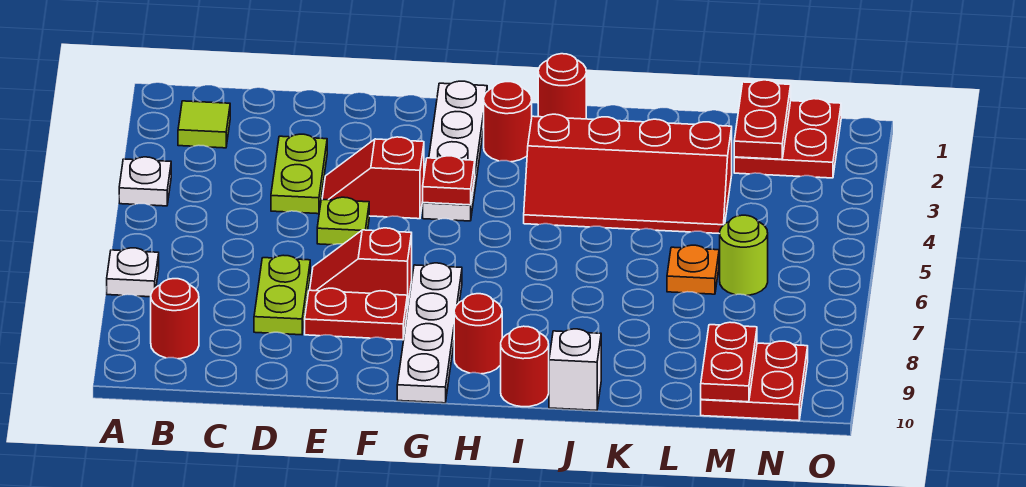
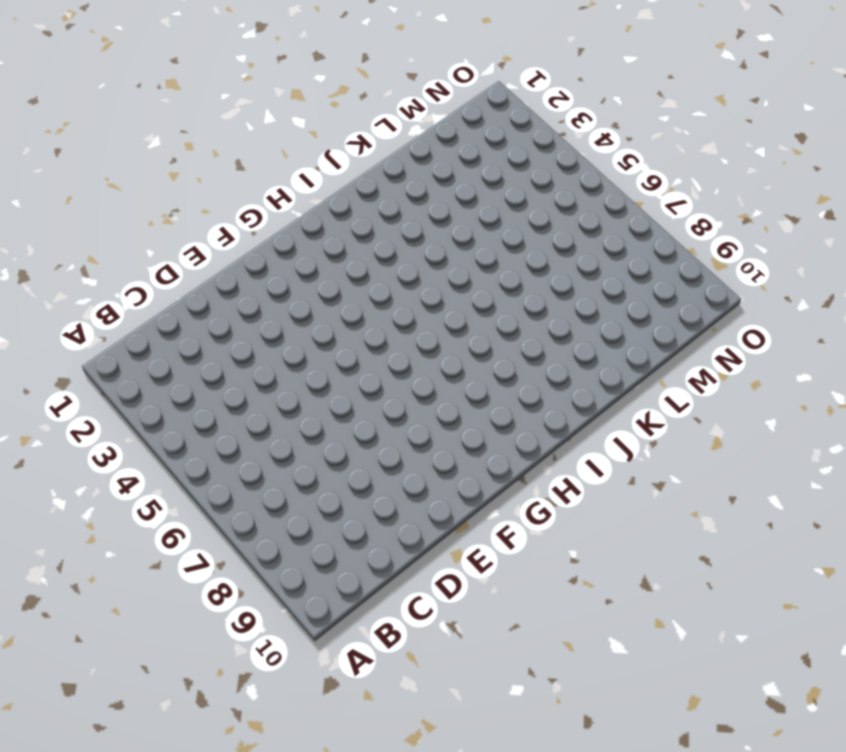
none -> white plate A4 level 1
none -> white plate A7 level 1
none -> lime tile B2 level 1

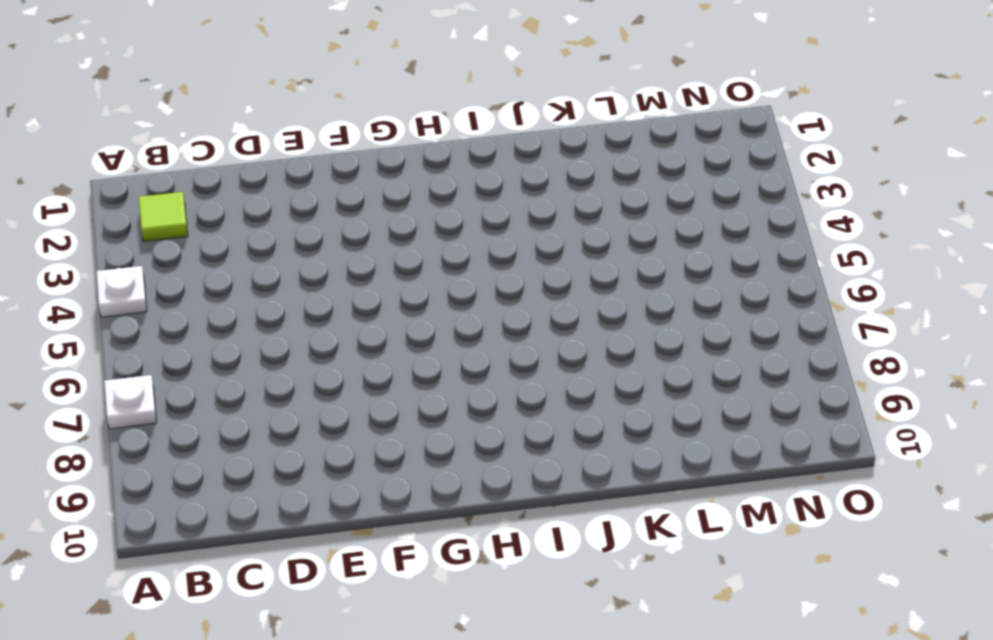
none -> red round brick B9 level 1
none -> lime plate D3:D4 level 1
none -> lime plate D7:D8 level 1

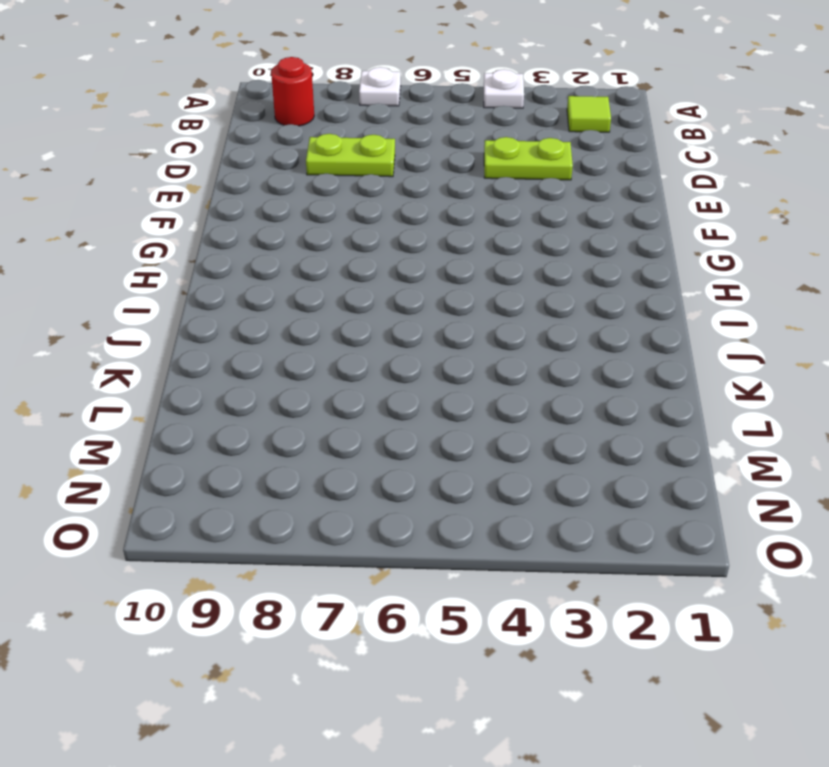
none -> red slope E4:F4 level 1 top F
none -> lime plate E5 level 1
none -> red slope E7:F7 level 1 top F

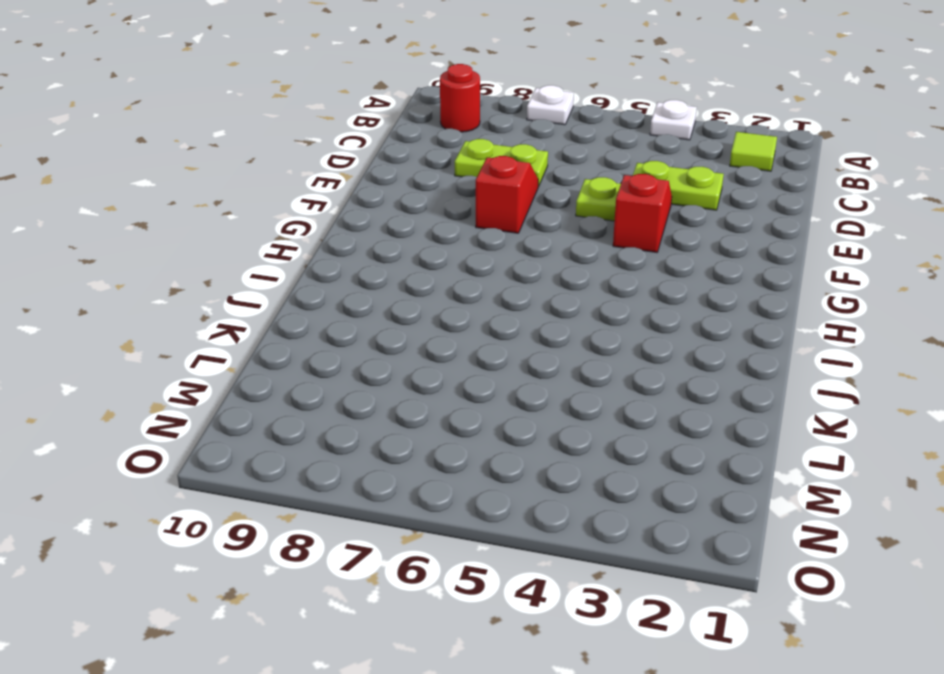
none -> red plate E8:F8 level 1
none -> white plate G1:G4 level 1
none -> white plate G7:G10 level 1

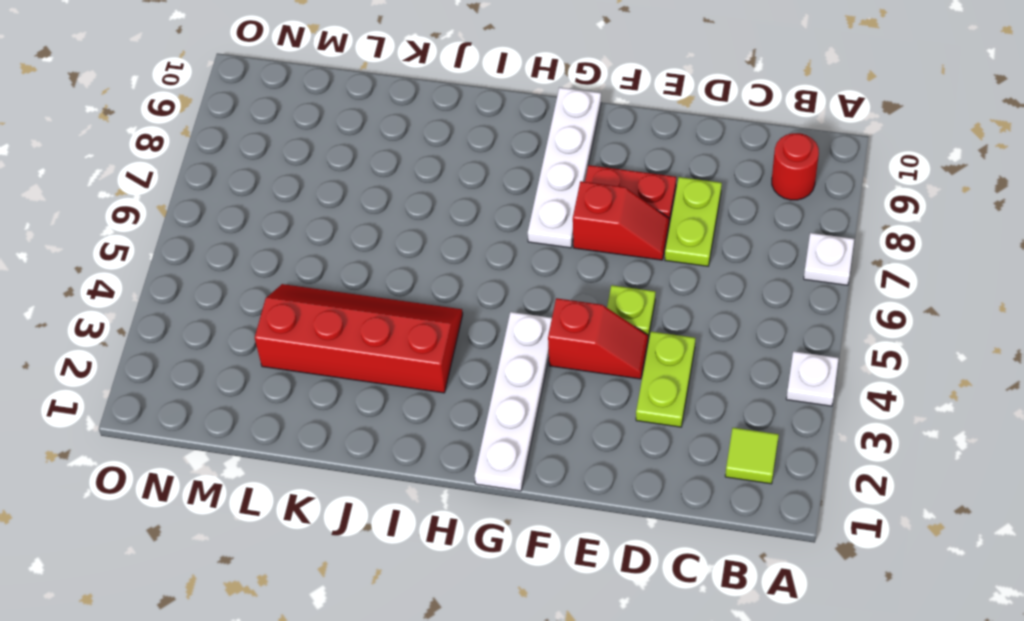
none -> red round brick H2 level 1
none -> red round brick H9 level 1
none -> red round brick I1 level 1

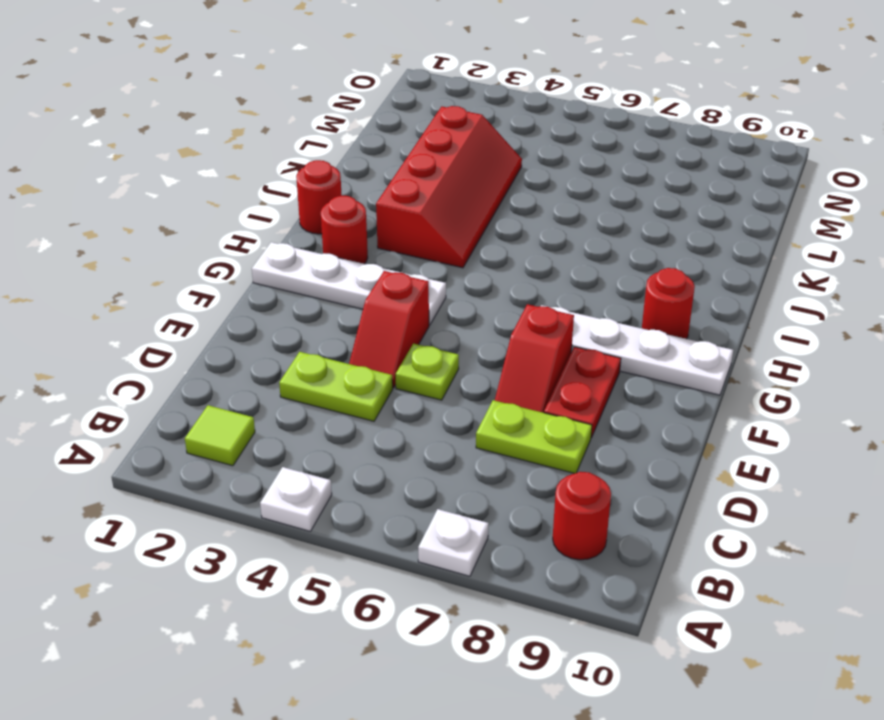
none -> red round brick I10 level 1
none -> white brick J10 level 1
none -> orange plate L6 level 1

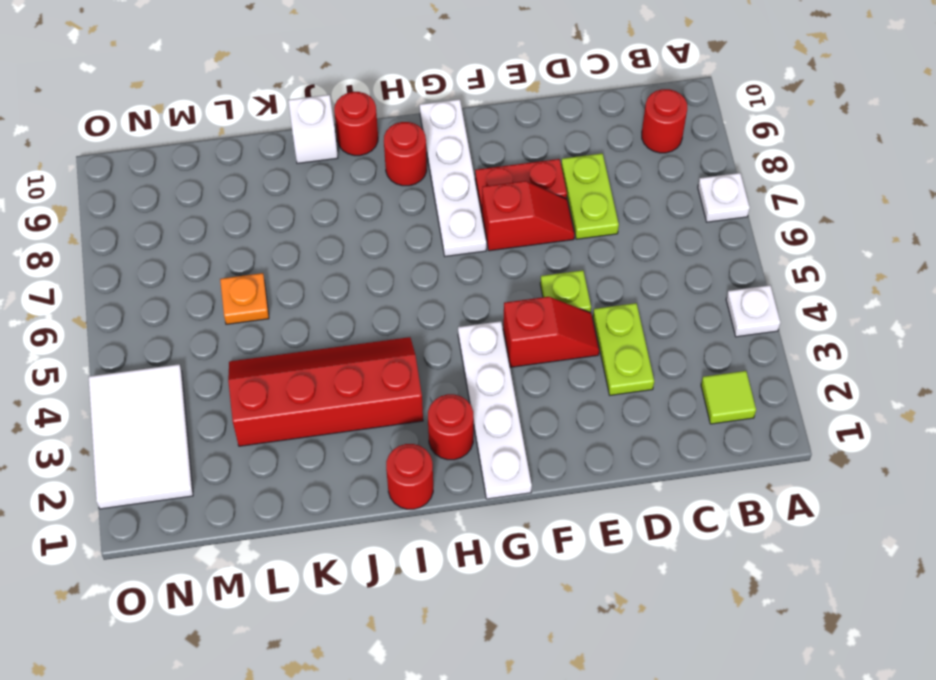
white tile N2:O4 level 1 -> red plate M1:N2 level 1
none -> lime round brick M6 level 1
none -> red plate M9:N10 level 1
none -> red plate G4 level 2

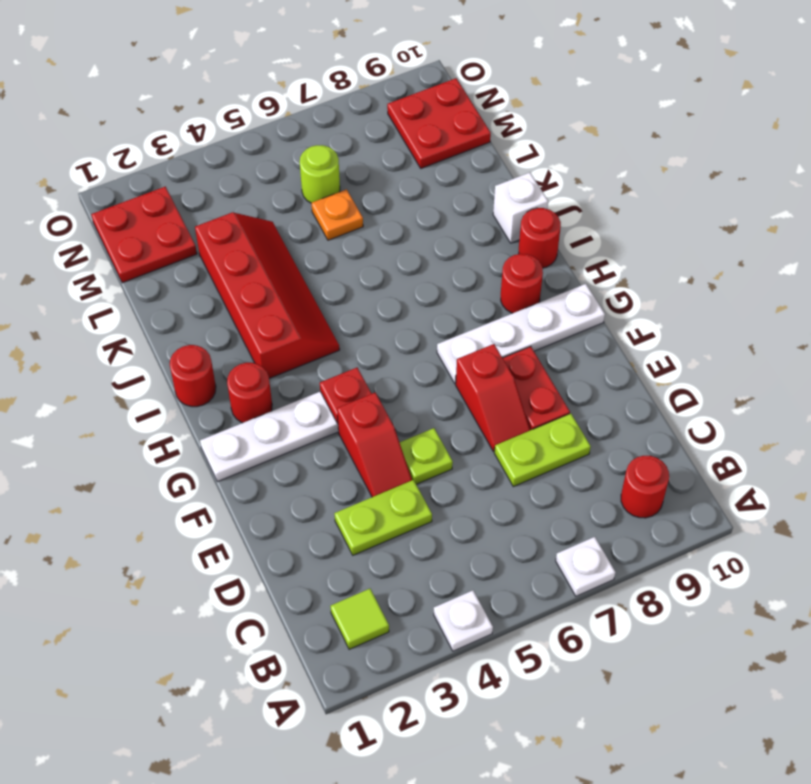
none -> red plate M1:M2 level 2
none -> red plate M9:M10 level 2

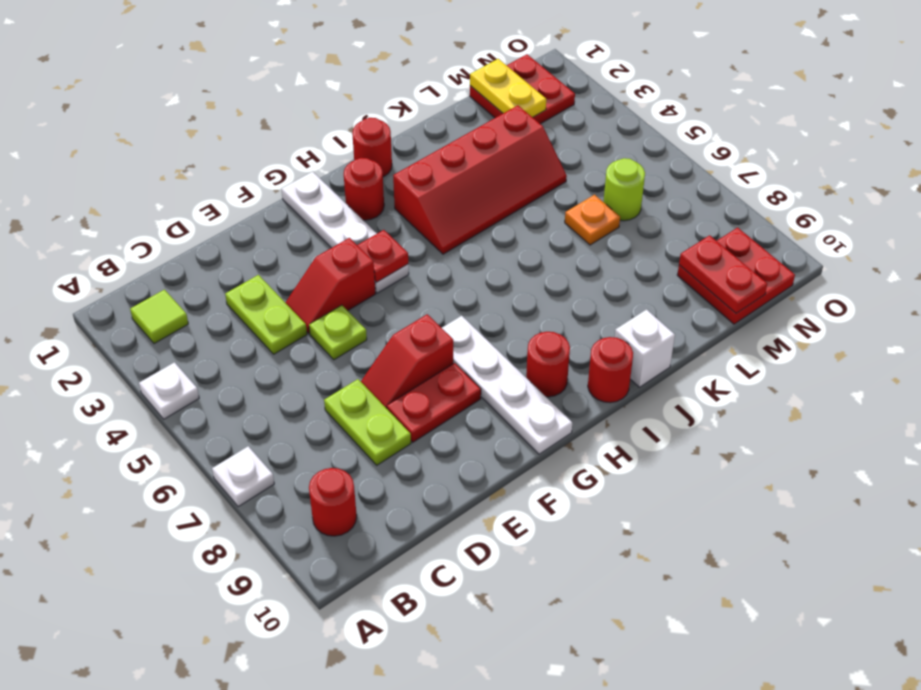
yellow plate M1:M2 level 2 -> red plate M1:M2 level 2

